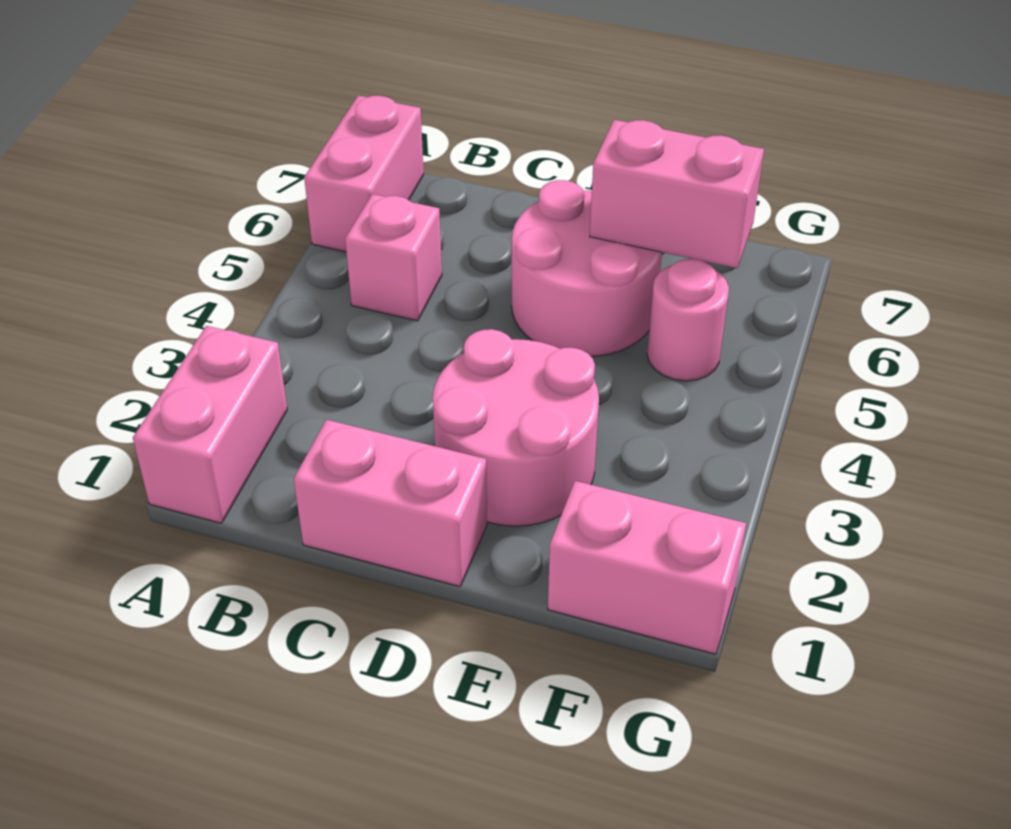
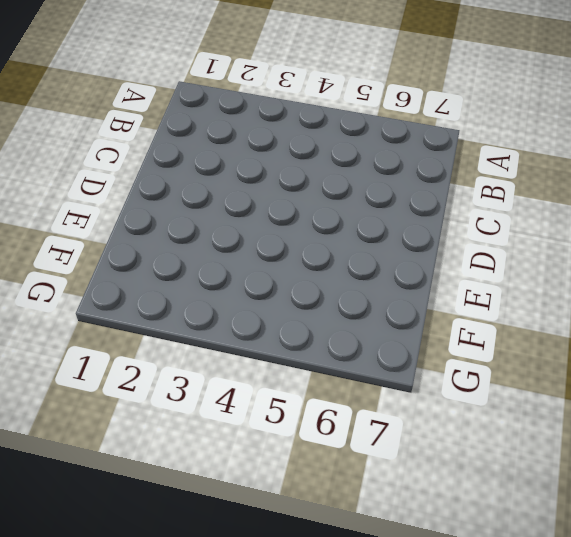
none -> pink brick A1:A2 level 1
none -> pink brick A6:A7 level 1

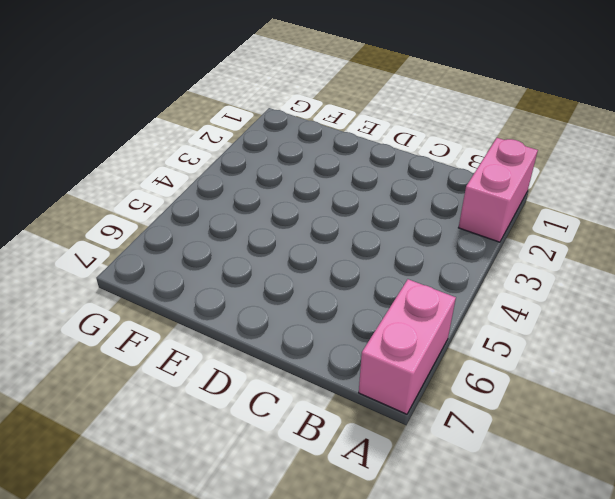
none -> pink brick B5 level 1
none -> pink brick C1:D1 level 1

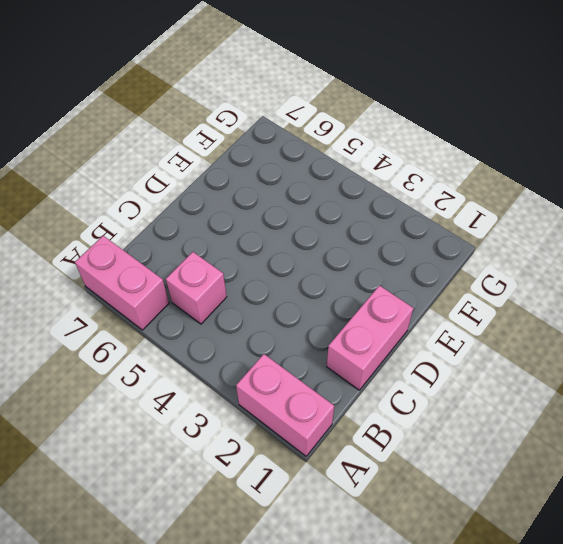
none -> pink round brick D2:E3 level 1
none -> pink round brick D5:E6 level 1

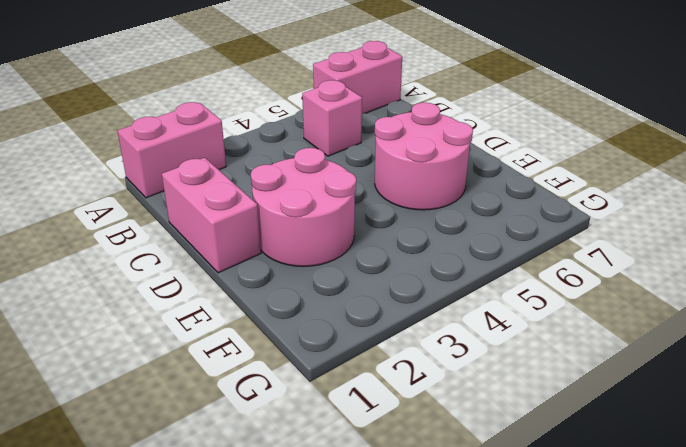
none -> pink brick F1:G1 level 1
none -> pink round brick F5 level 1

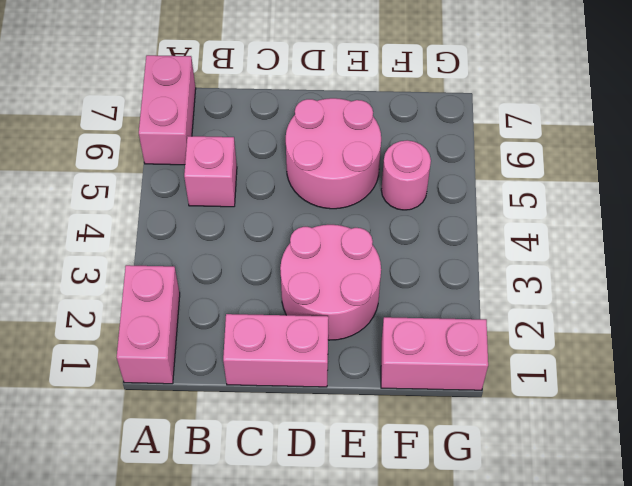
none -> pink brick E6:F6 level 2

